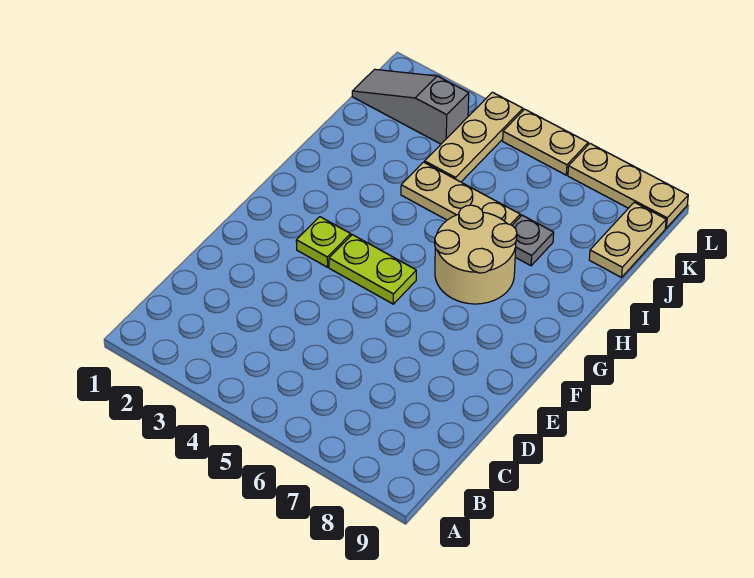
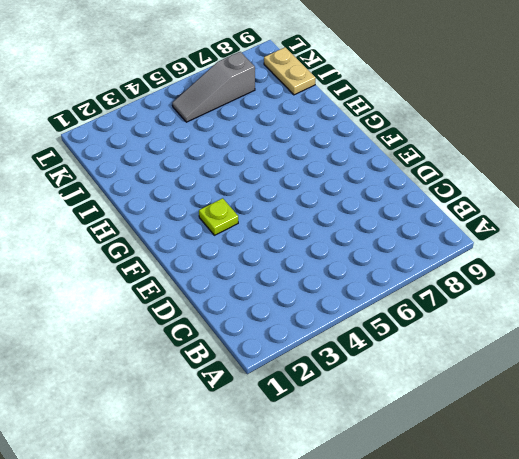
grey slope K5:K7 level 1 top 7 -> grey slope K1:K3 level 1 top 3
none -> lime plate F4:F5 level 1
none -> tan round brick G6:H7 level 1

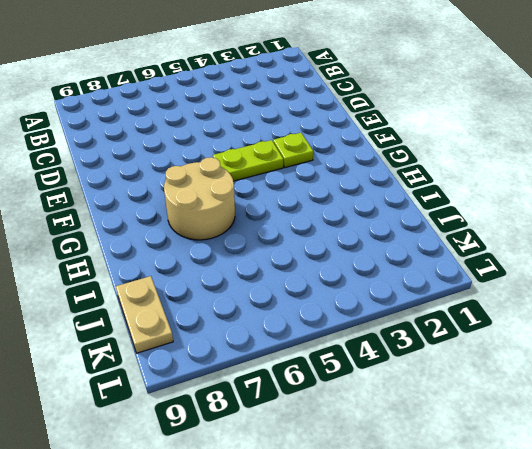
none -> tan plate I4:I6 level 1
none -> grey plate I7 level 1

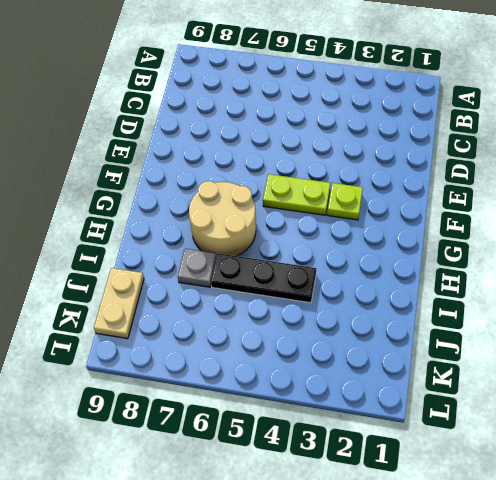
black plate I4:I6 level 1 -> tan plate I4:I6 level 1
none -> tan plate J4:L4 level 1
none -> grey slope K1:K3 level 1 top 3

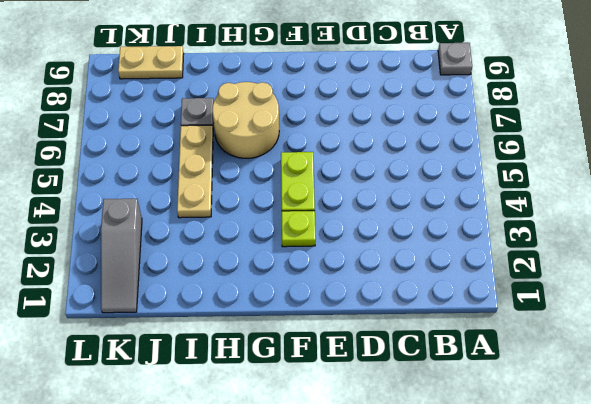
grey plate A9 level 1 -> none
none -> tan plate J4:L4 level 1
none -> tan plate L5:L6 level 1

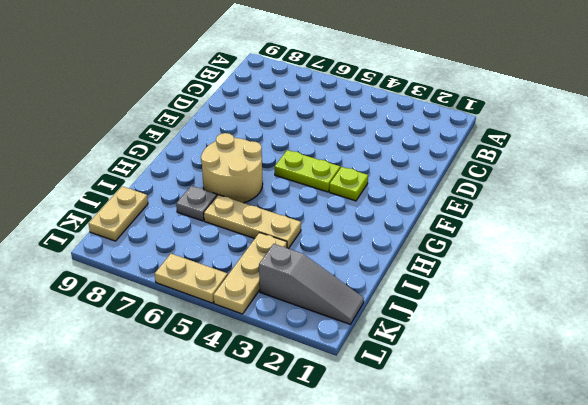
none -> tan plate L7:L9 level 1

